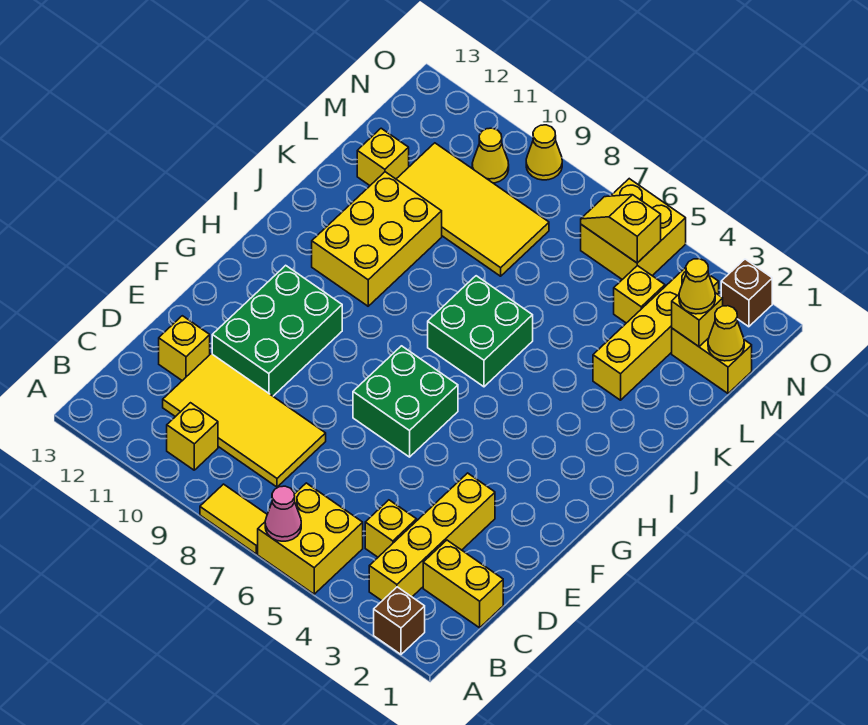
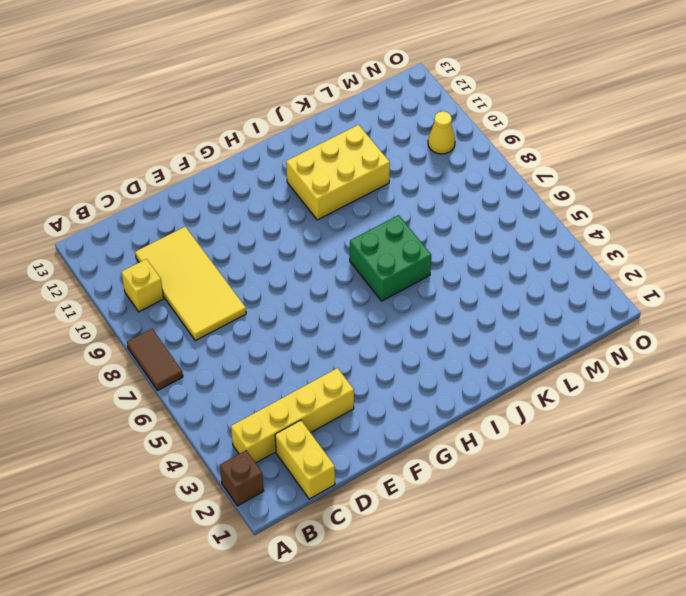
brown tile A7:A8 level 1 -> yellow tile A7:A8 level 1
none -> yellow brick A5:B6 level 1
none -> yellow brick C4 level 1
none -> yellow brick D12 level 1

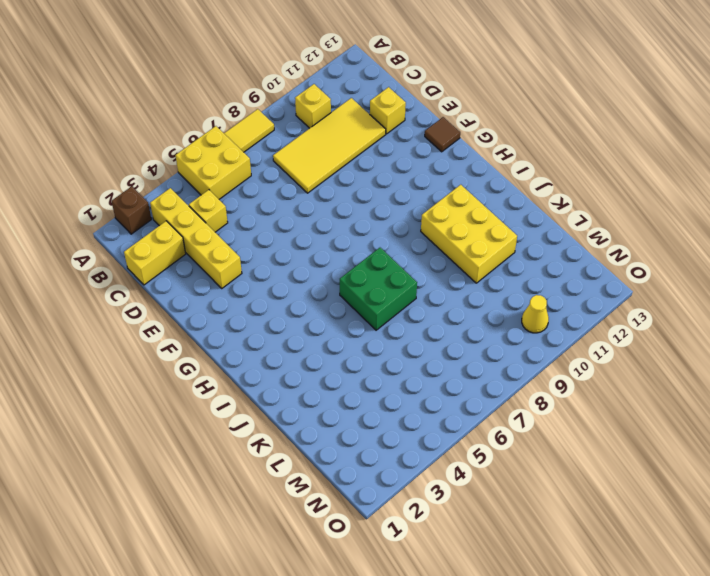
brown tile F13 level 1 -> none
none -> green brick E10:G11 level 1
none -> green brick F6:G7 level 1
none -> yellow brick K3:N3 level 1

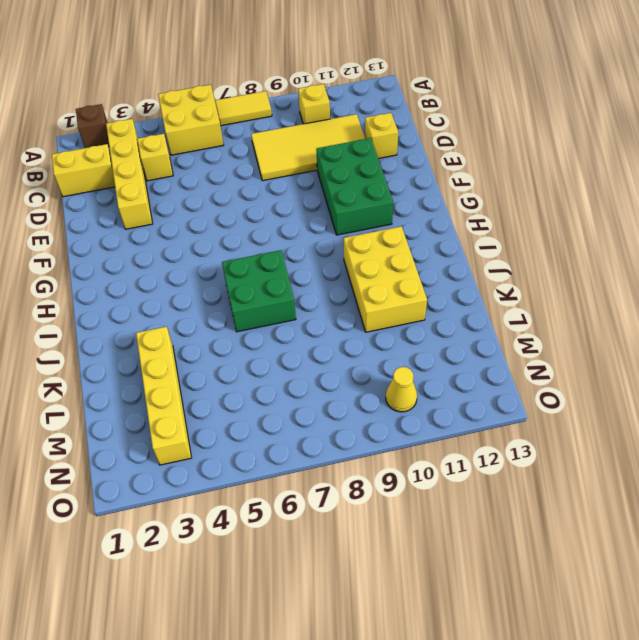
none -> green brick F6:G7 level 1
none -> yellow tile L8:M11 level 1
none -> yellow brick L12 level 1

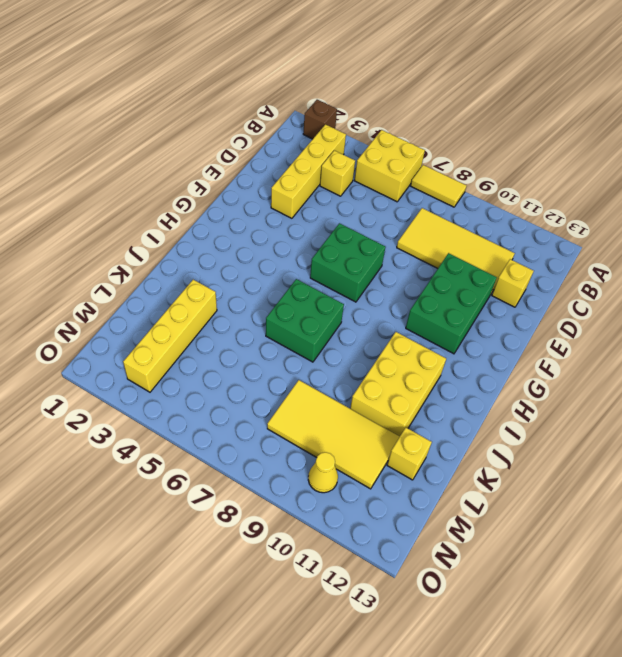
none -> yellow brick B10 level 1
none -> yellow brick C1:C2 level 1
none -> yellow brick M1:M2 level 1

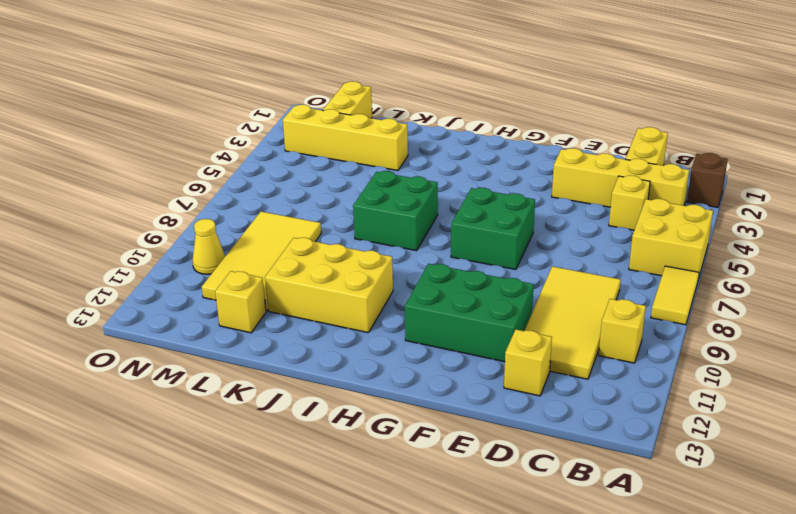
none -> yellow brick M4 level 1
none -> yellow brick N5:O6 level 1
none -> brown brick O2 level 1

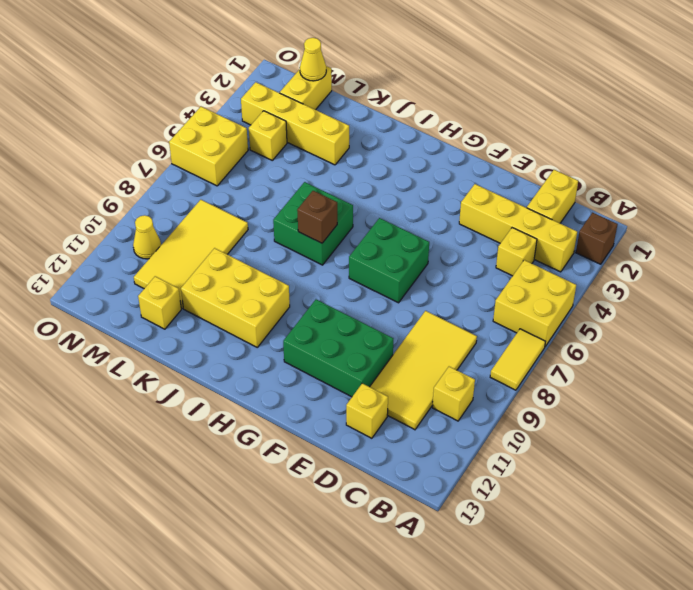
brown brick I7 level 2 -> brown brick O2 level 1
none -> yellow cone O9 level 1
none -> pink cone A6 level 2
none -> yellow brick M2 level 2

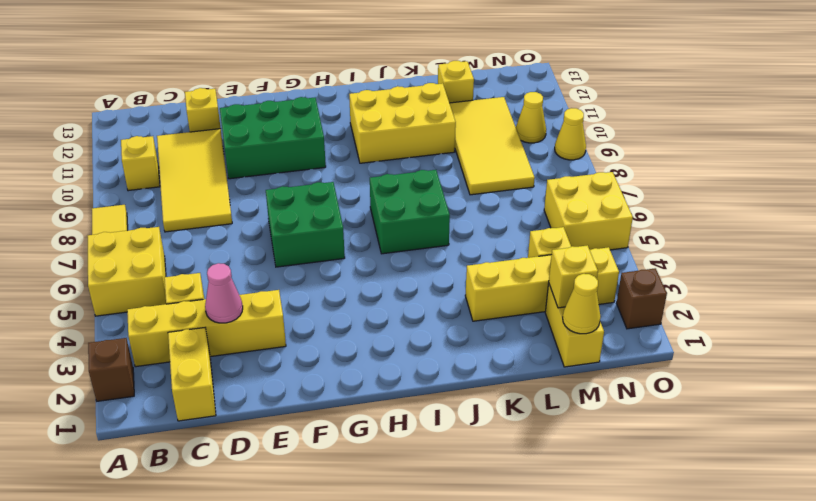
pink cone D3 level 2 -> pink cone A6 level 2
none -> yellow slope N5:N6 level 2 top 5
none -> yellow cone M2 level 3

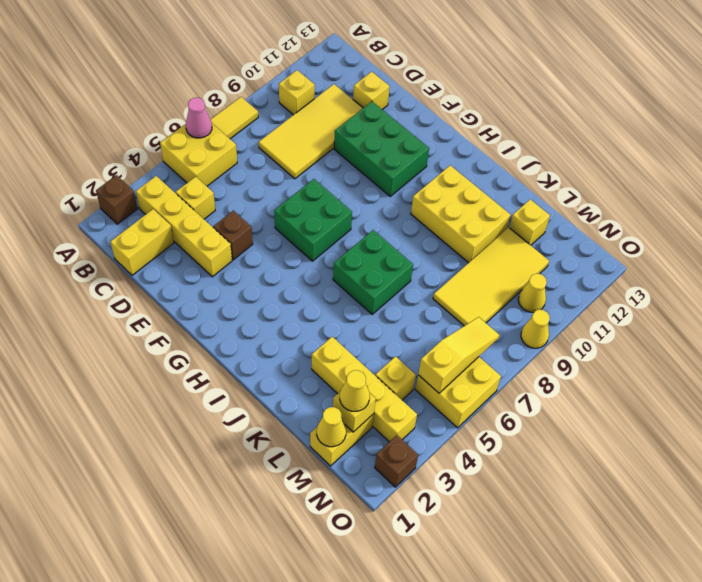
brown brick E4 level 1 -> none
yellow slope N5:N7 level 2 top 5 -> yellow slope N5:N6 level 2 top 5

